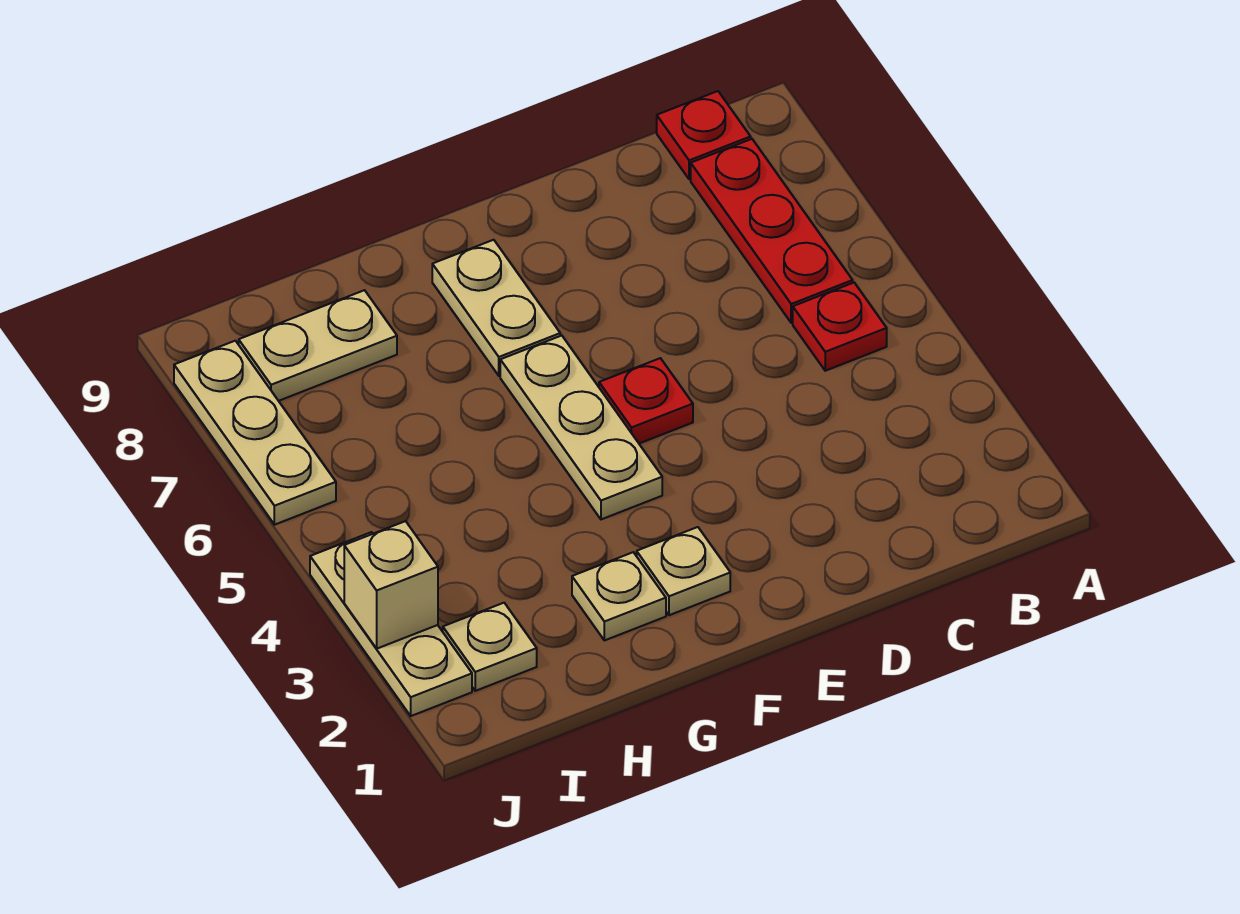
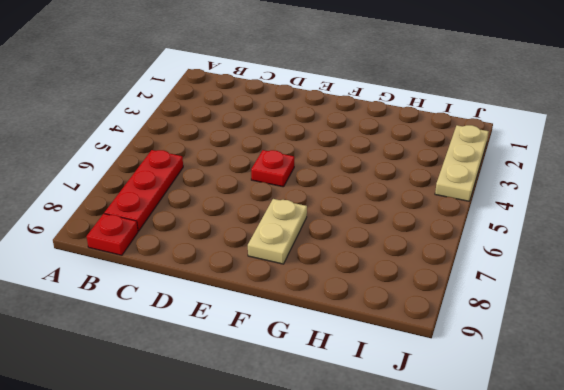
none -> red plate B5 level 1
none -> tan plate F2 level 1
none -> tan plate F4:F6 level 1

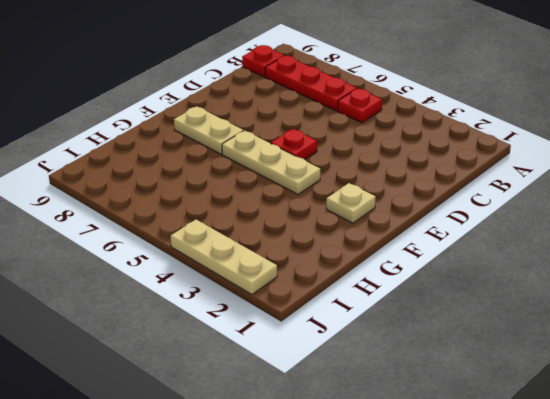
none -> tan plate G2 level 1
none -> tan plate H8:I8 level 1
none -> tan plate I2 level 1

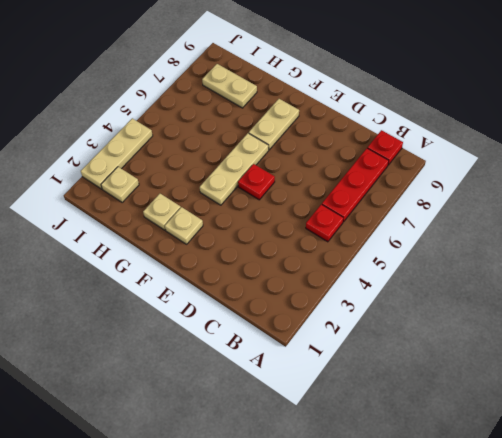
none -> tan plate J6:J8 level 1
none -> tan brick J3 level 2

